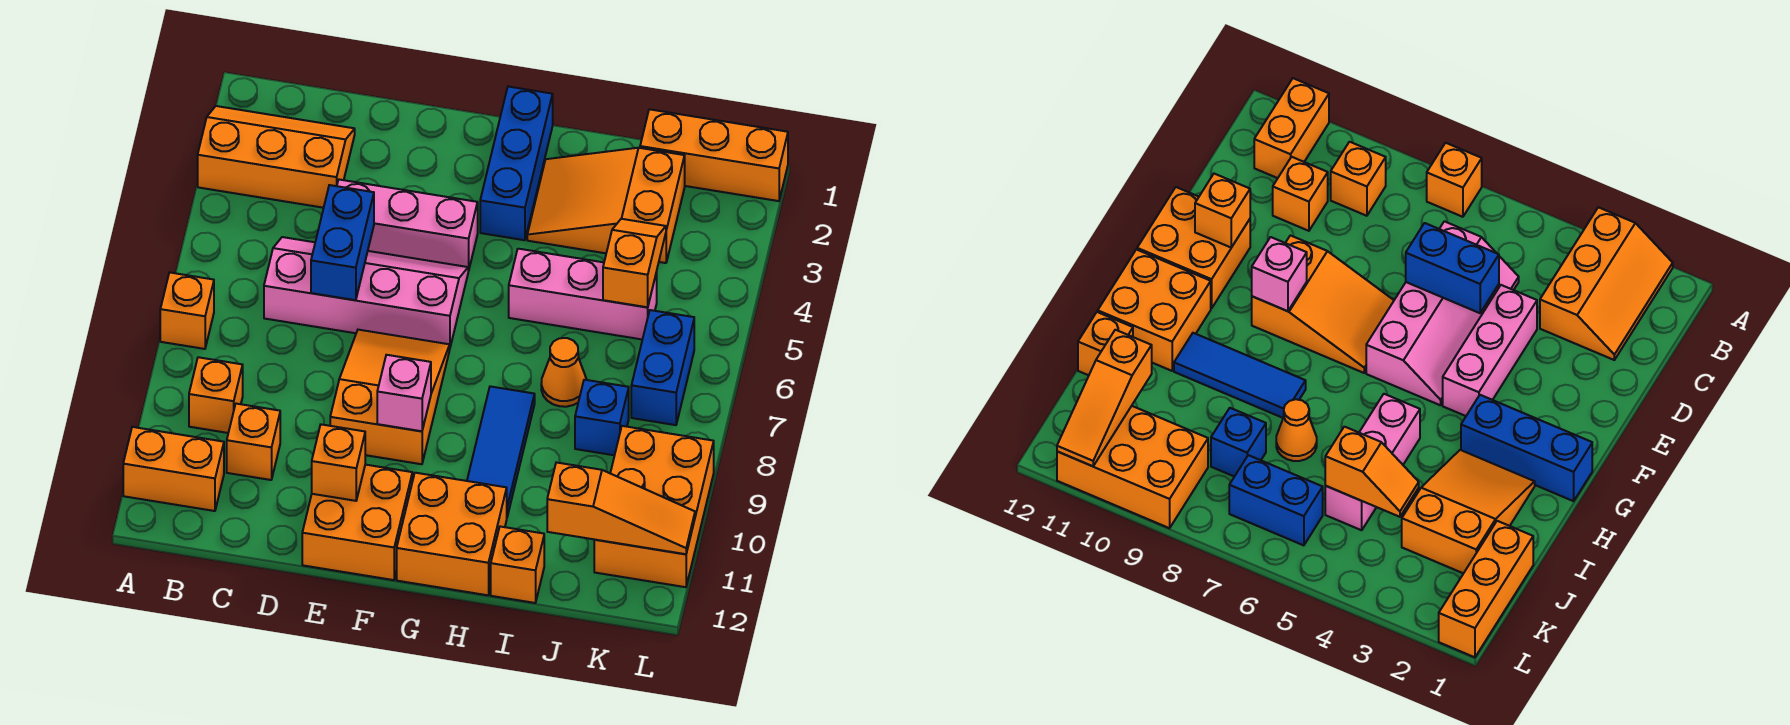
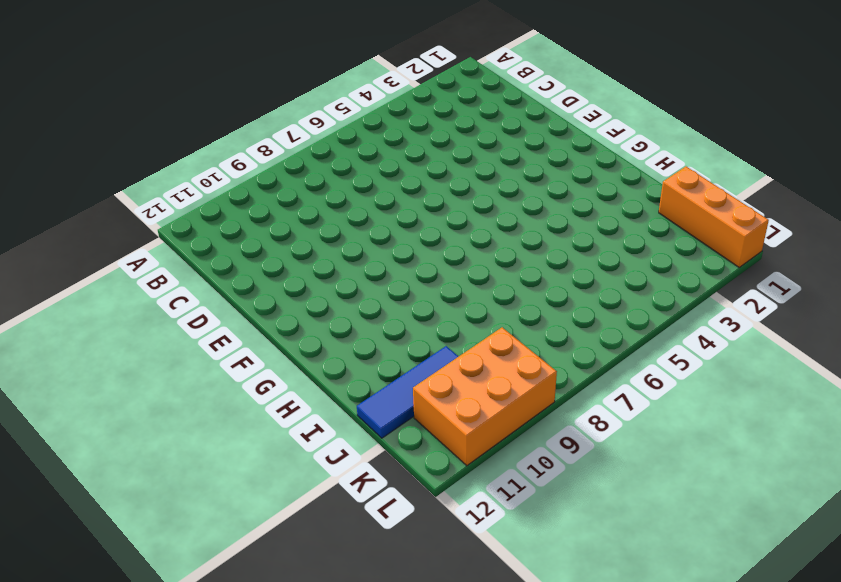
blue tile J10:J12 level 1 -> blue tile H8:H10 level 1
none -> orange slope A2:C3 level 1 top 3
none -> orange brick A7 level 1
none -> orange brick A11:B11 level 1

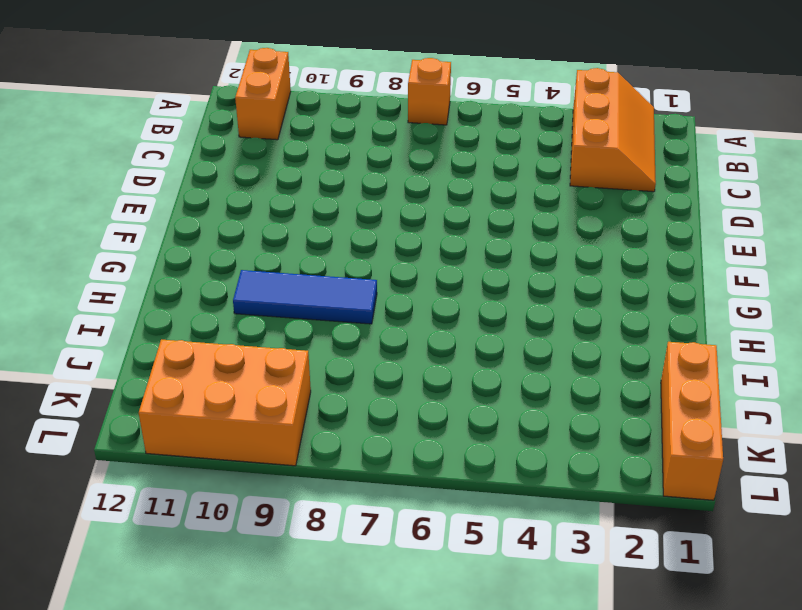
none -> orange brick B9 level 1
none -> pink slope C5:F6 level 1 top 6
none -> orange brick C10 level 1

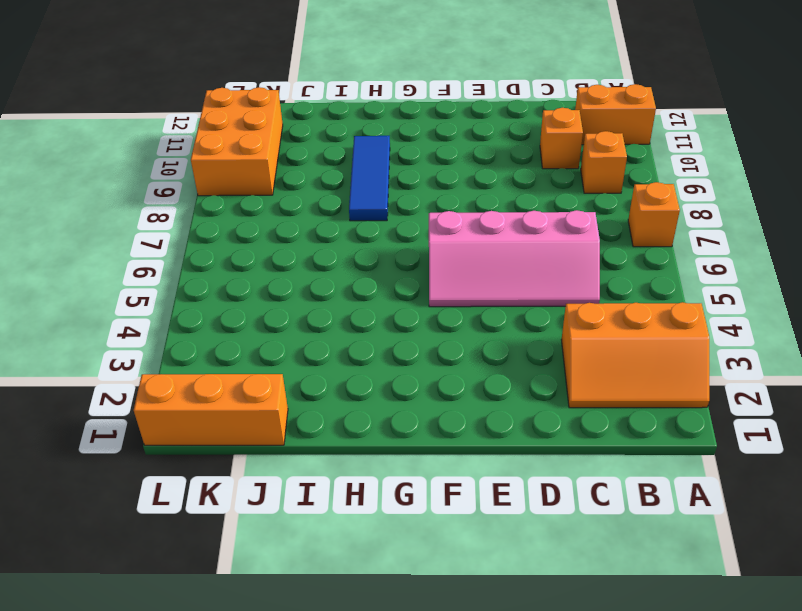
none -> pink brick D4:F4 level 1
none -> orange slope E7:F9 level 1 top 9
none -> orange brick E11:F12 level 1

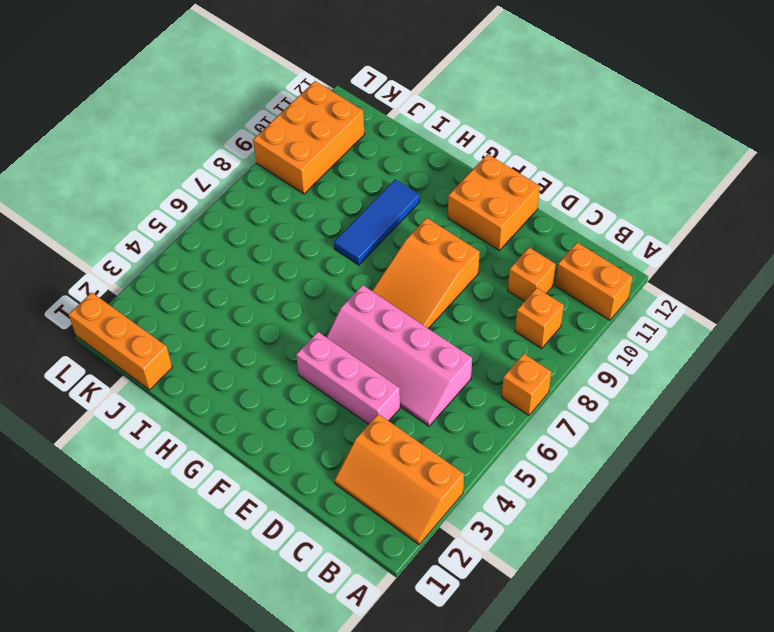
none -> blue brick G1:G3 level 1
none -> orange brick G11:H12 level 1
none -> orange slope H2:J3 level 1 top J

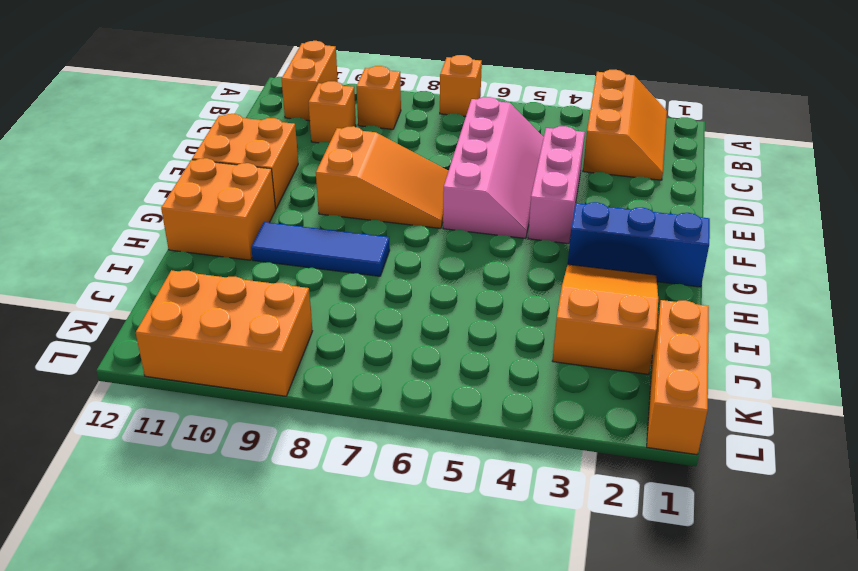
none -> pink brick H5:J5 level 1
none -> orange cone I7 level 1
none -> orange brick I12 level 1

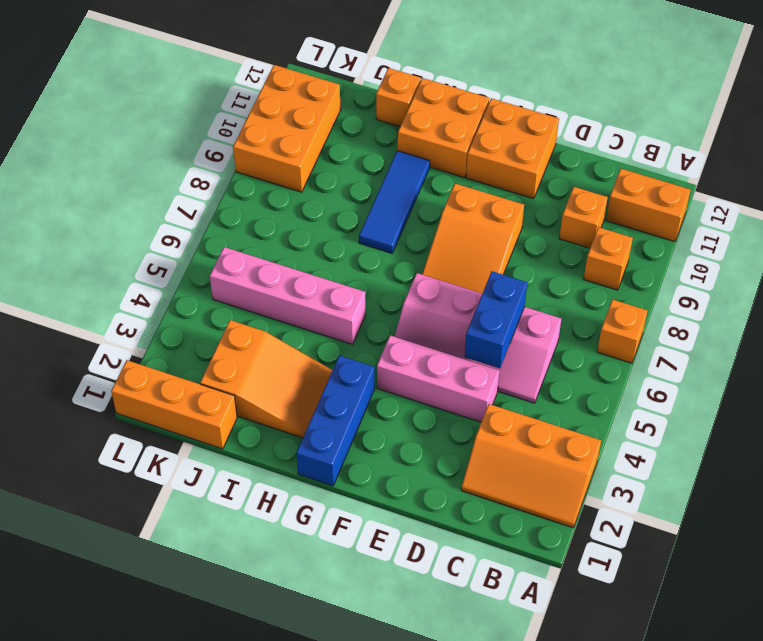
pink brick H5:K5 level 1 -> pink brick H5:J5 level 1
none -> orange cone I7 level 1
none -> blue brick J8 level 1
none -> blue brick K6:K7 level 1

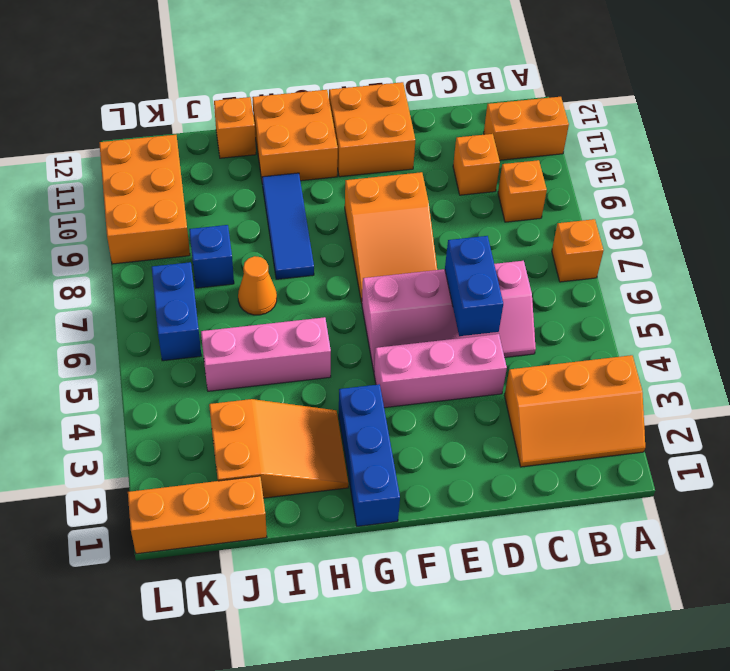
none -> orange brick E11 level 2
none -> pink brick F9 level 2
none -> orange slope J4:J5 level 2 top 5

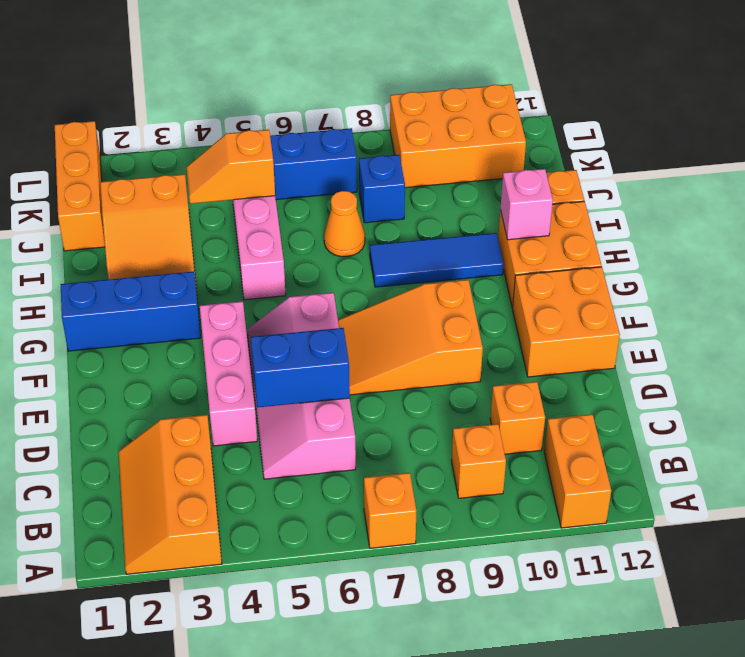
pink brick H11 level 2 -> pink brick F9 level 2
none -> orange brick E11 level 2
none -> orange slope J11:L11 level 2 top J

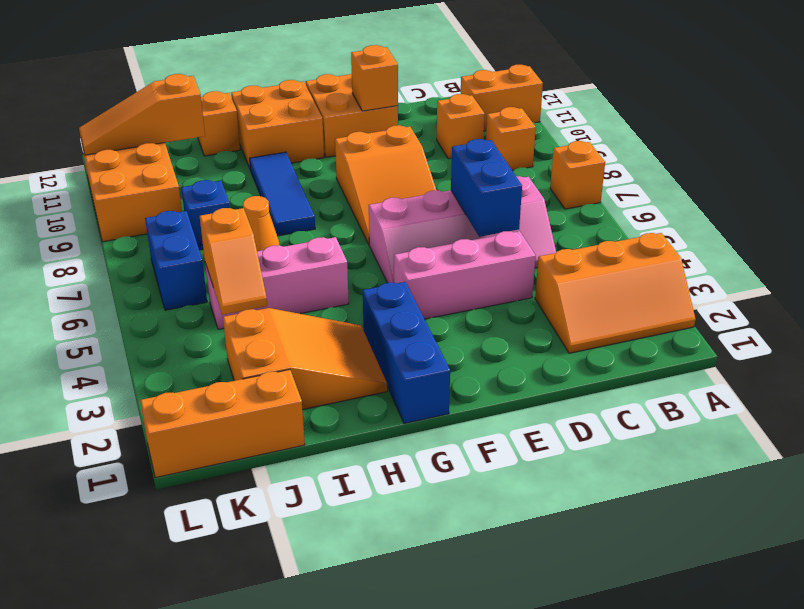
none -> pink brick F9 level 2

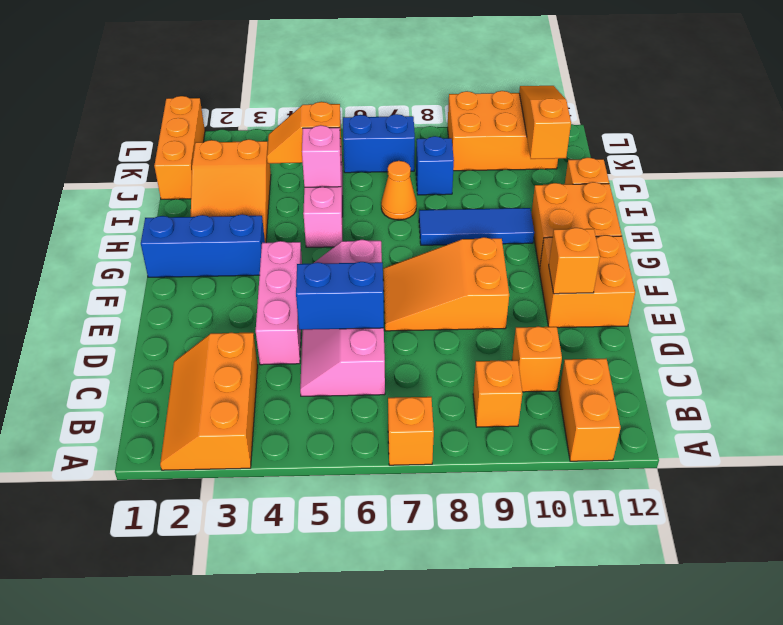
pink brick I5 level 2 -> pink brick F9 level 2

